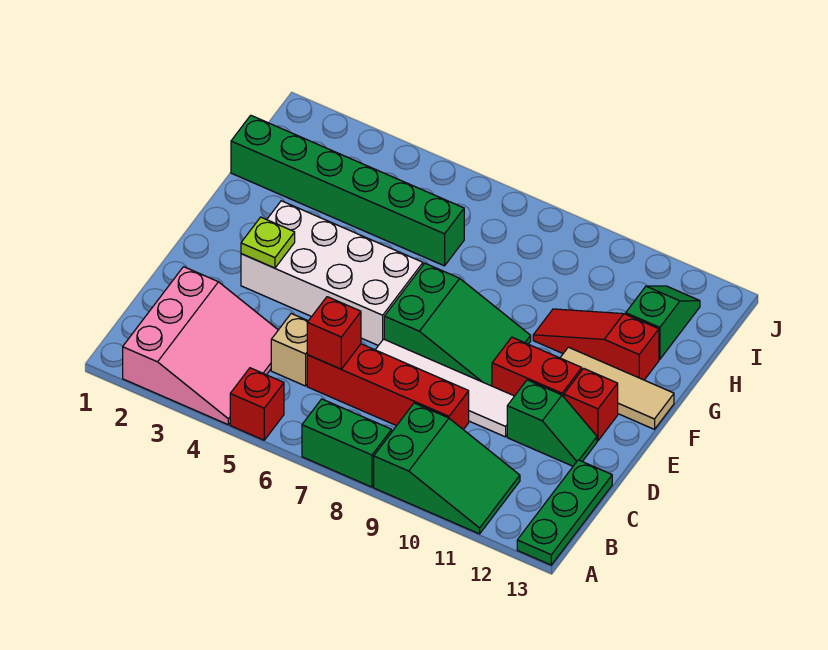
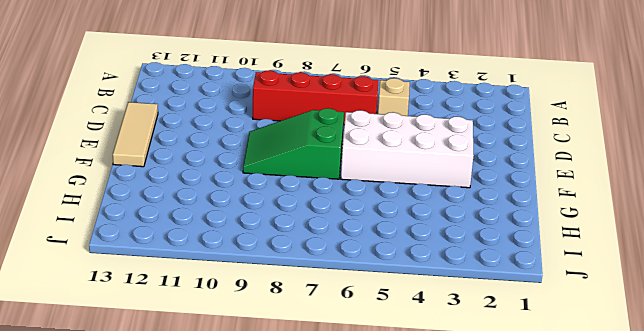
tan tile D13:F13 level 1 -> tan tile F11:F13 level 1
none -> pink slope A2:C4 level 1 top 2
none -> red brick A5 level 1
none -> green brick A7:A8 level 1

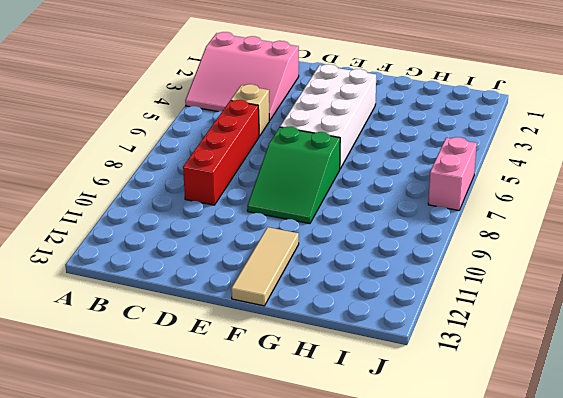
pink brick J6:J7 level 1 -> none
none -> red brick A5 level 1
none -> green brick A7:A8 level 1
none -> green slope A9:B11 level 1 top 9

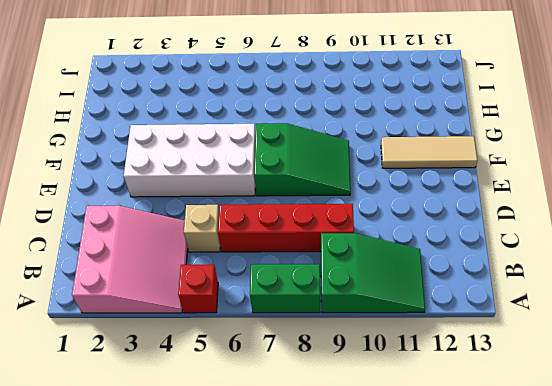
none -> green plate A13:C13 level 1
none -> white tile D7:D10 level 1
none -> green slope D11:D12 level 1 top 11

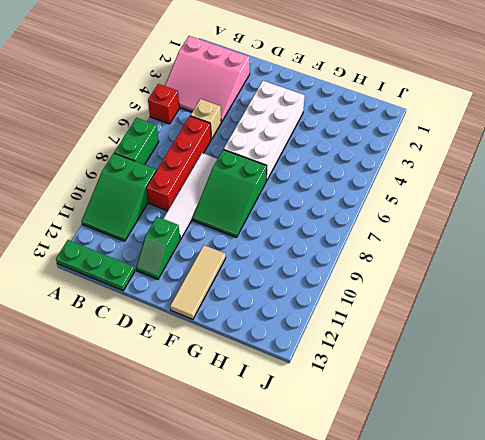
none -> red brick E10:E11 level 1
none -> red brick E12 level 1
none -> red slope G10:G12 level 1 top 12

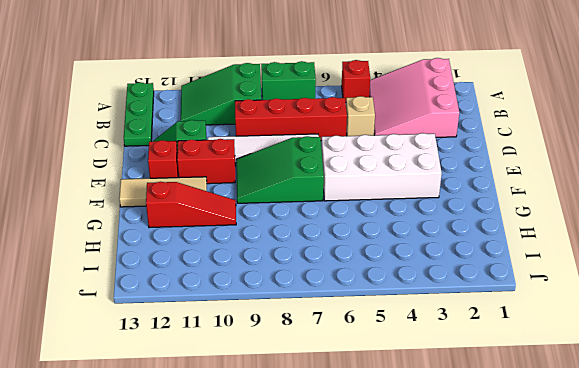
none -> green brick H1:H6 level 1
none -> green slope H12:I12 level 1 top H
none -> red brick C6 level 2

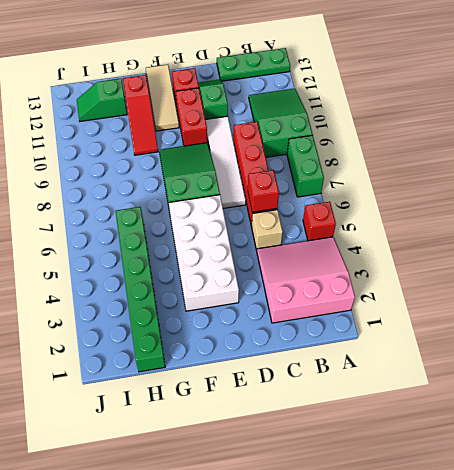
none -> lime plate E3 level 2

